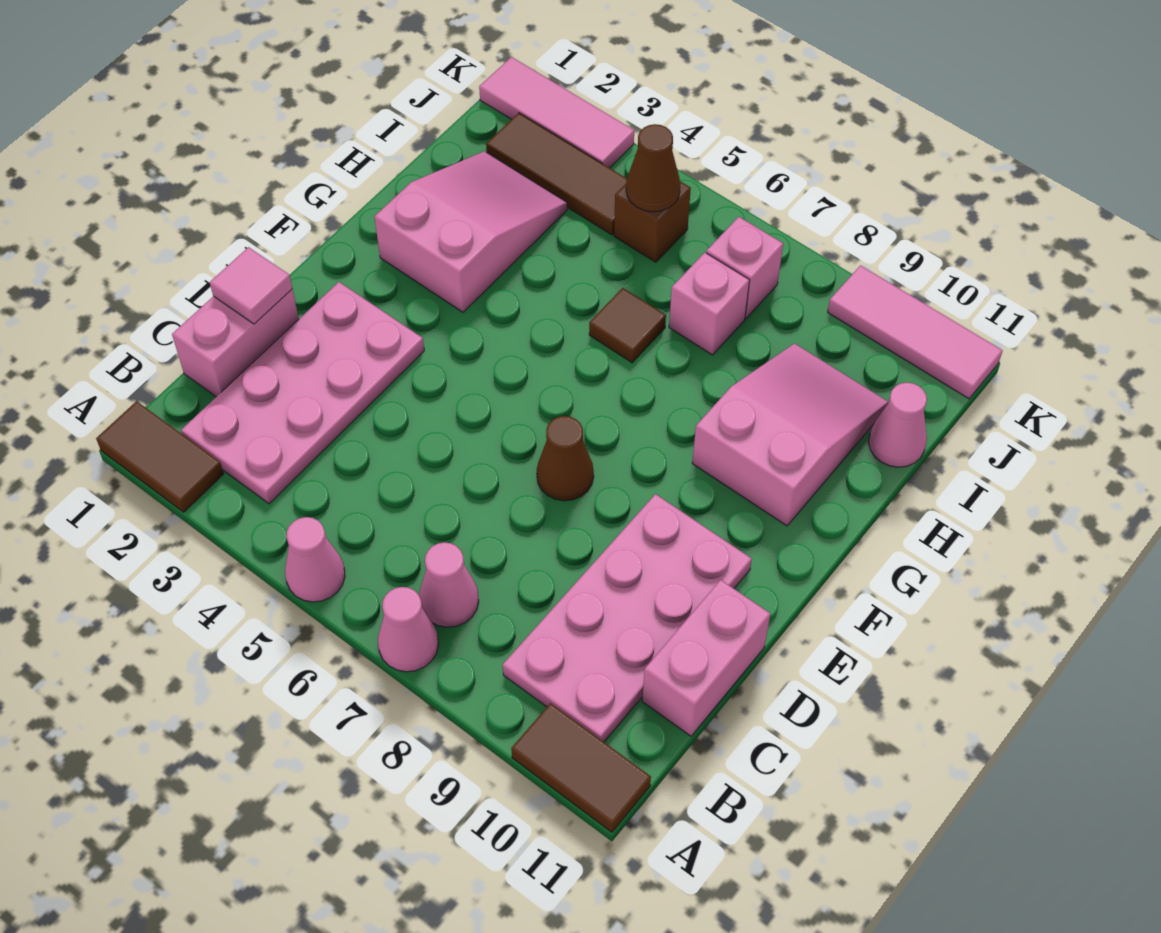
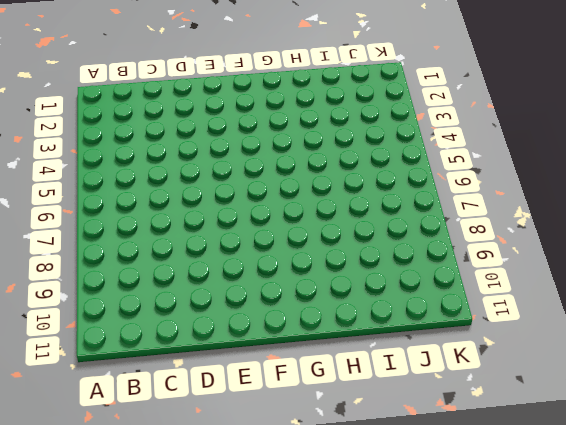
none -> brown tile A1:A2 level 1
none -> pink cone A5 level 1
none -> pink cone A7 level 1

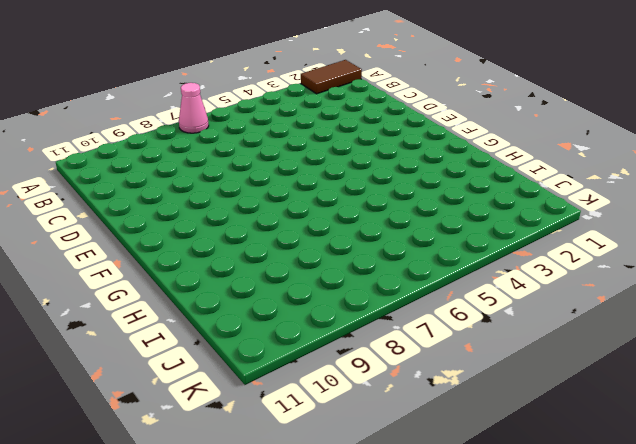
none -> pink cone A5 level 1
none -> brown tile A10:A11 level 1
none -> pink plate B2:E3 level 1

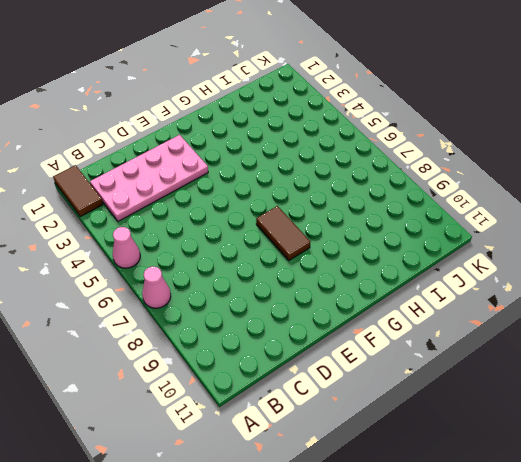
brown tile F7:F8 level 1 -> brown tile A10:A11 level 1
none -> pink cone B7 level 1
none -> pink plate B9:E10 level 1
none -> pink brick C1:D1 level 1

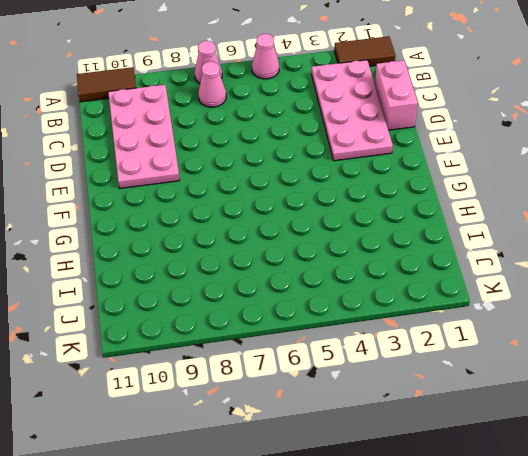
none -> pink brick C11:D11 level 1
none -> brown cone E7 level 1
none -> pink slope G2:I3 level 1 top G

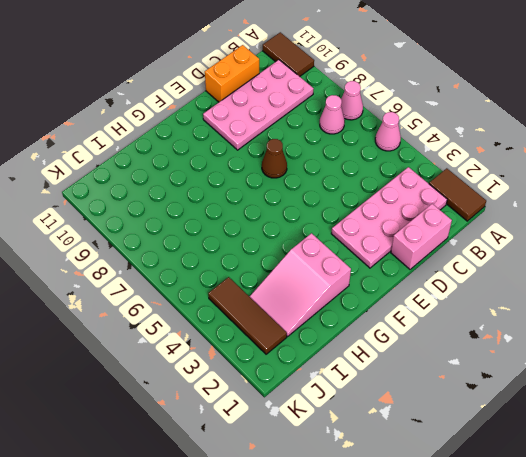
orange brick C11:D11 level 1 -> pink brick C11:D11 level 1
none -> pink slope G9:I10 level 1 top G
none -> brown tile H6 level 1
none -> pink brick I7 level 1

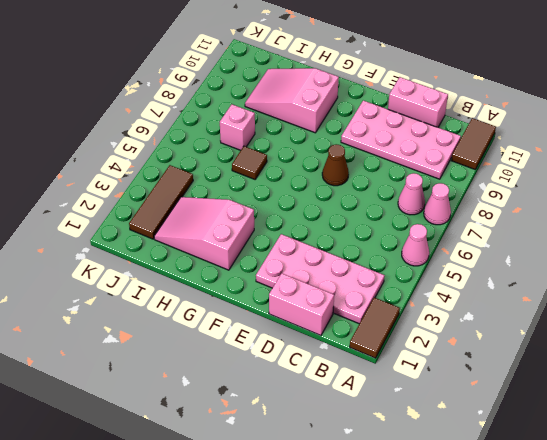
none -> pink cone I11 level 1
none -> brown brick J5 level 1
none -> pink brick J7 level 1

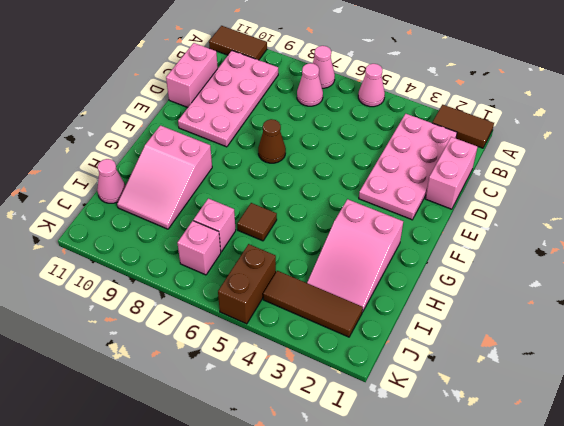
brown brick J5:K5 level 1 -> brown brick J5 level 1
none -> pink tile K1:K3 level 1
none -> pink tile K9:K11 level 1
none -> pink tile D1 level 2

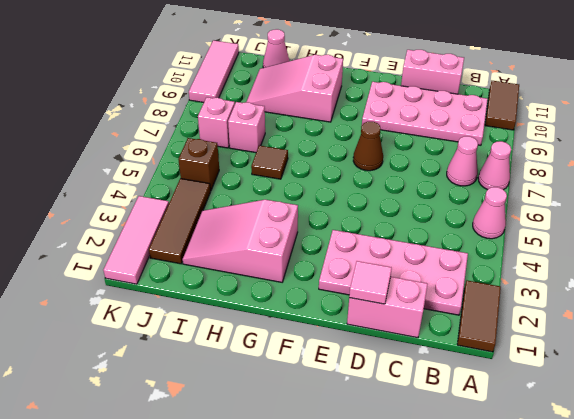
none -> brown cone J5 level 2

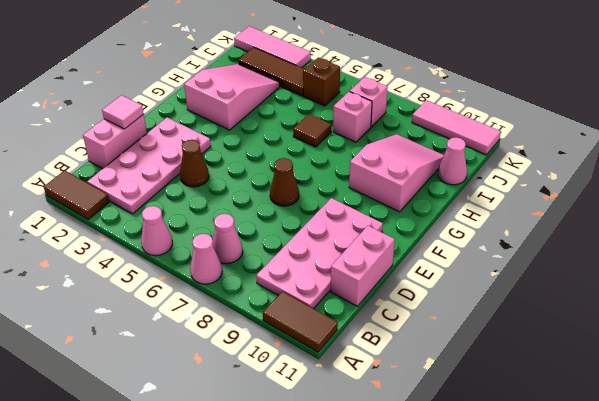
brown cone D4 level 1 -> brown cone J5 level 2

